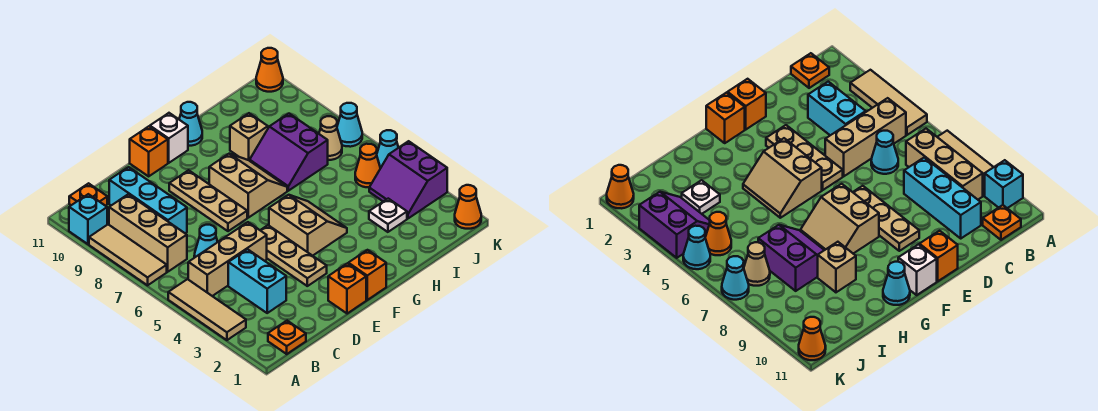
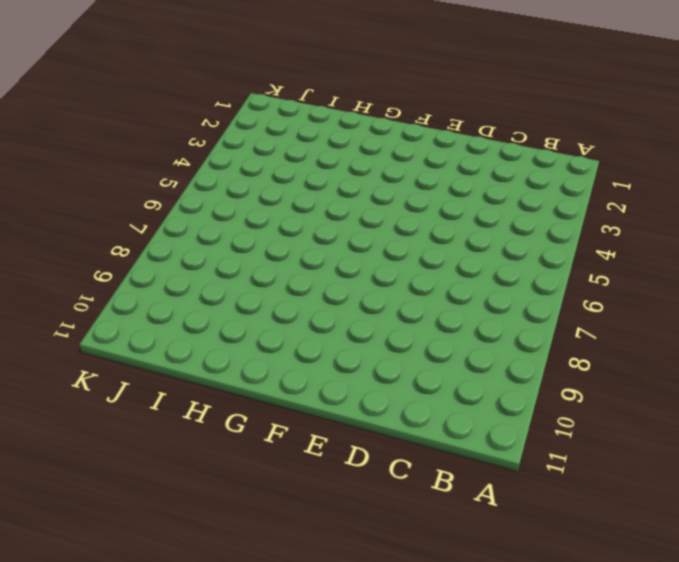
none -> tan tile A3:A5 level 1
none -> tan tile A7:A9 level 1
none -> cyan brick A10 level 1

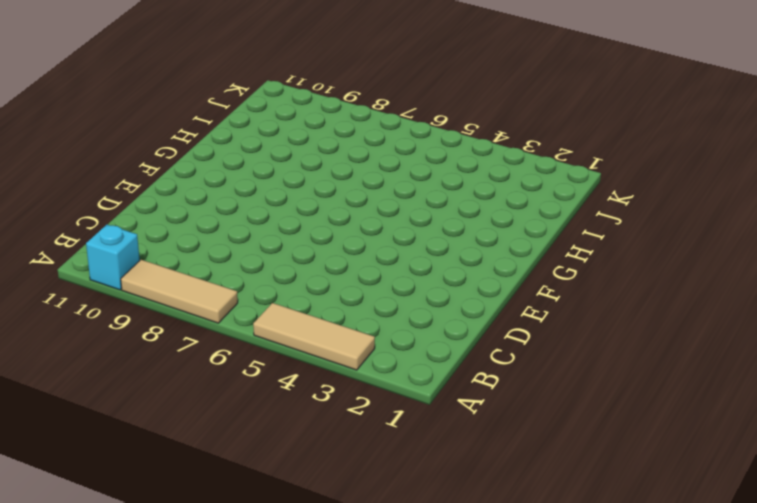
none -> orange plate B1 level 1
none -> tan brick B5:D5 level 1
none -> tan brick B7:B9 level 1

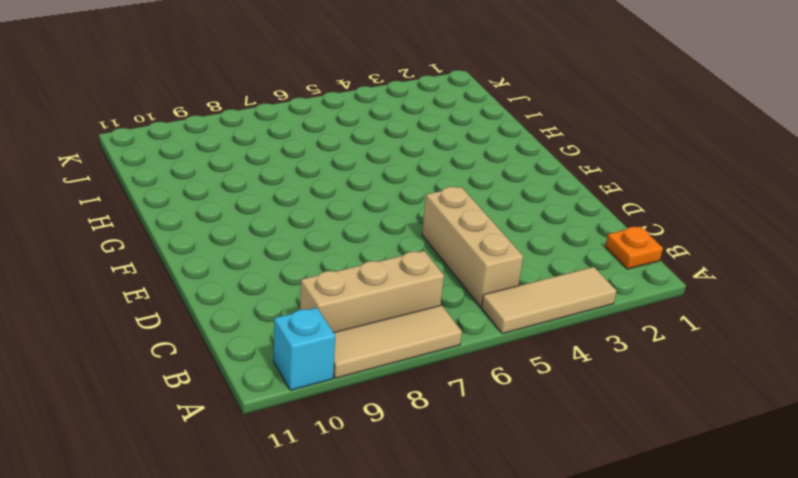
none -> orange plate B11 level 1
none -> cyan brick C3:C4 level 1
none -> cyan cone C6 level 1

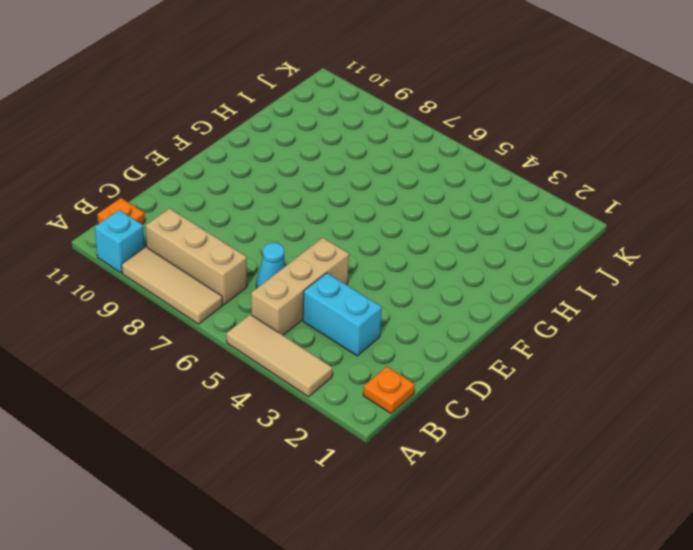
none -> cyan brick C8:C10 level 1
none -> orange brick E1 level 1
none -> tan plate E3:E5 level 1

